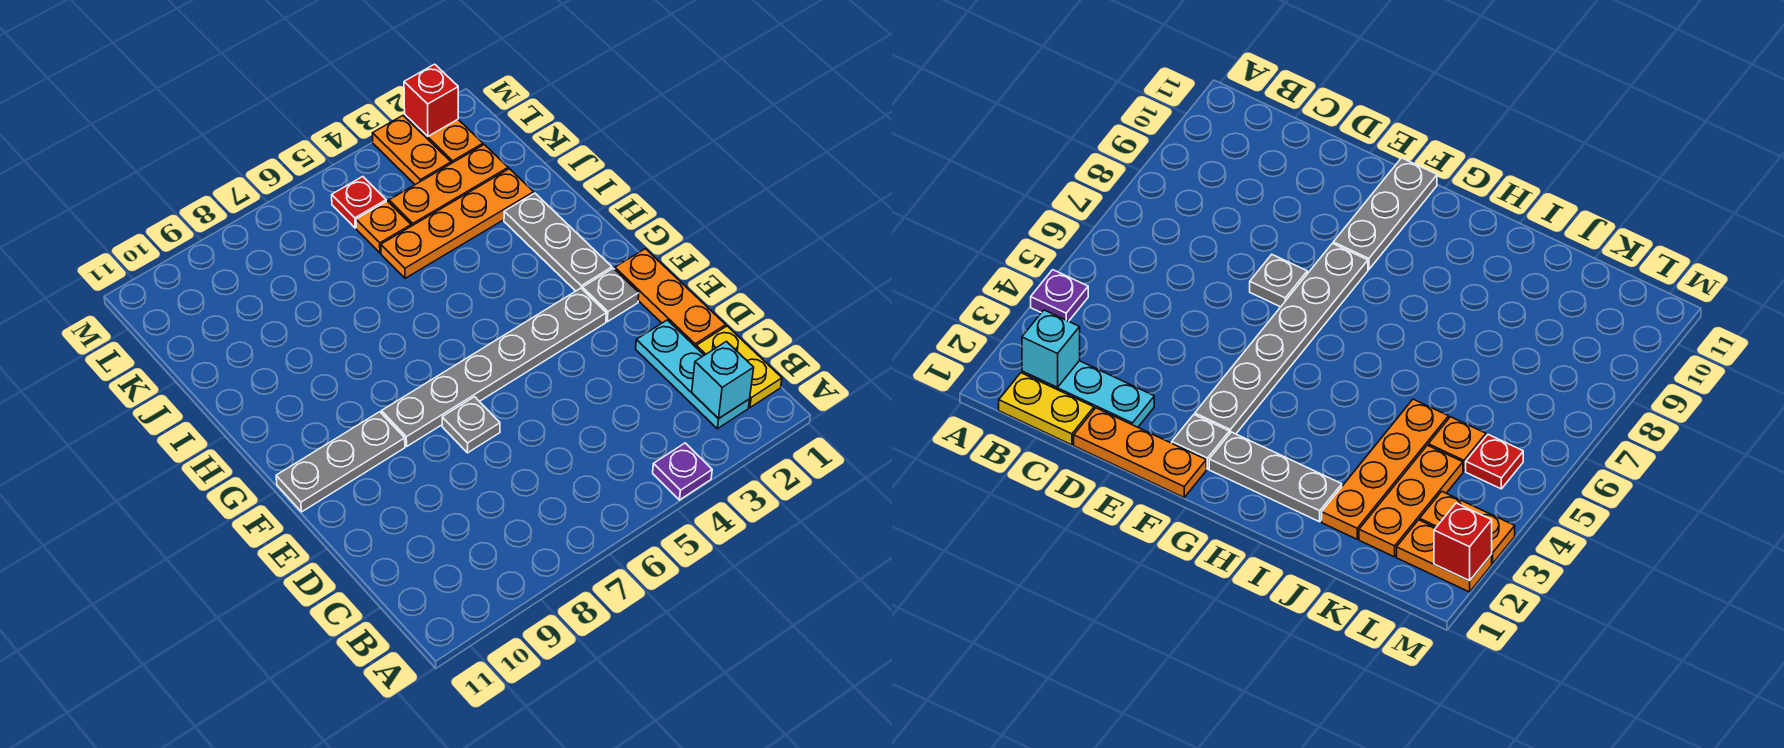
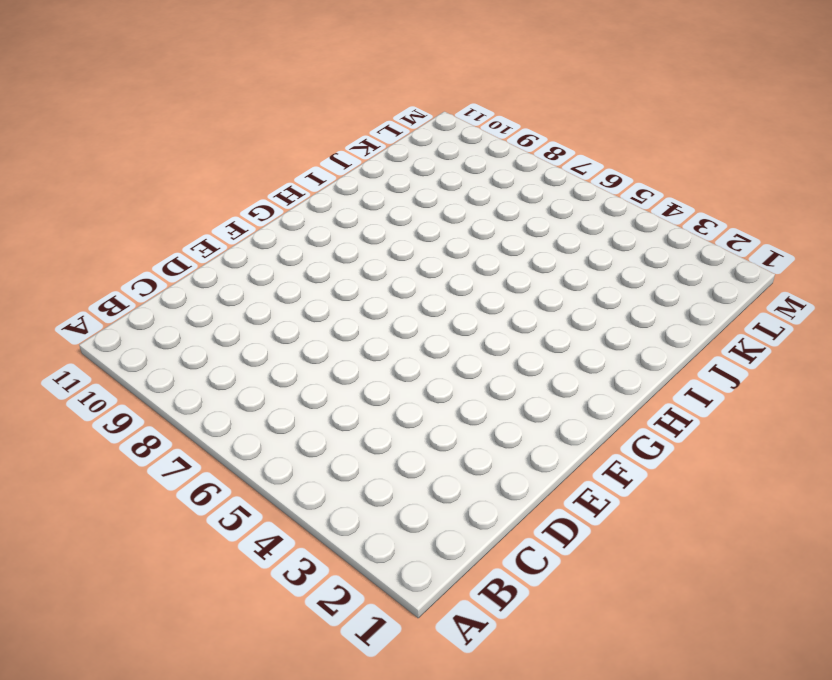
none -> purple plate A4 level 1
none -> yellow plate B1:C1 level 1
none -> cyan plate B2:D2 level 1

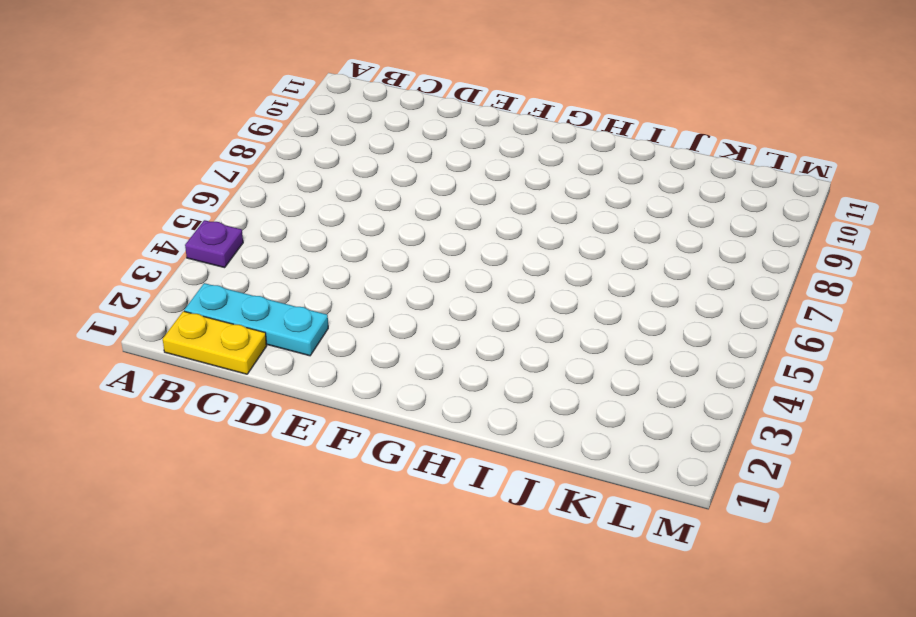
none -> orange plate D1:F1 level 1
none -> grey plate E7 level 1
none -> grey plate F2 level 1

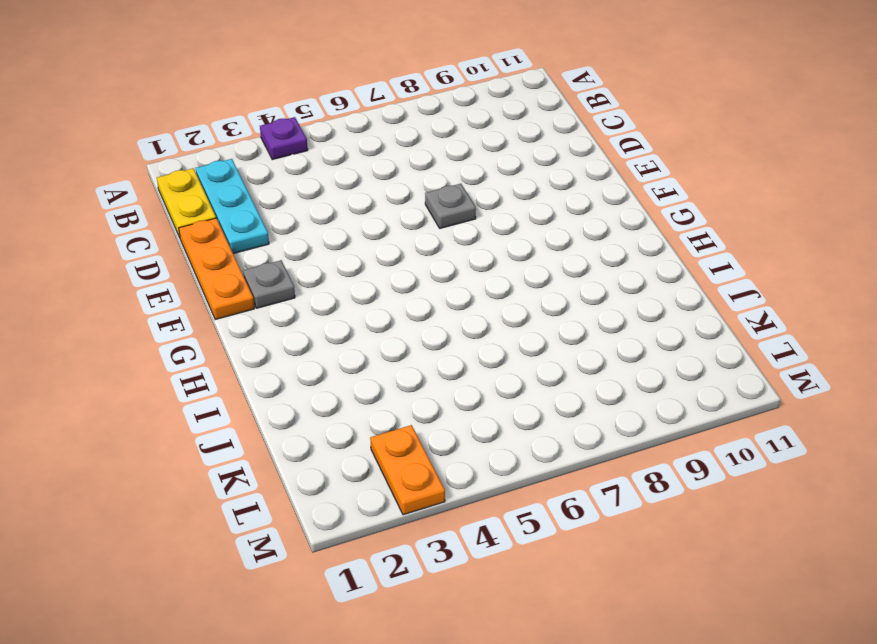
none -> grey plate F3:F8 level 1
none -> grey plate F9:F11 level 1
none -> grey plate G2:I2 level 1

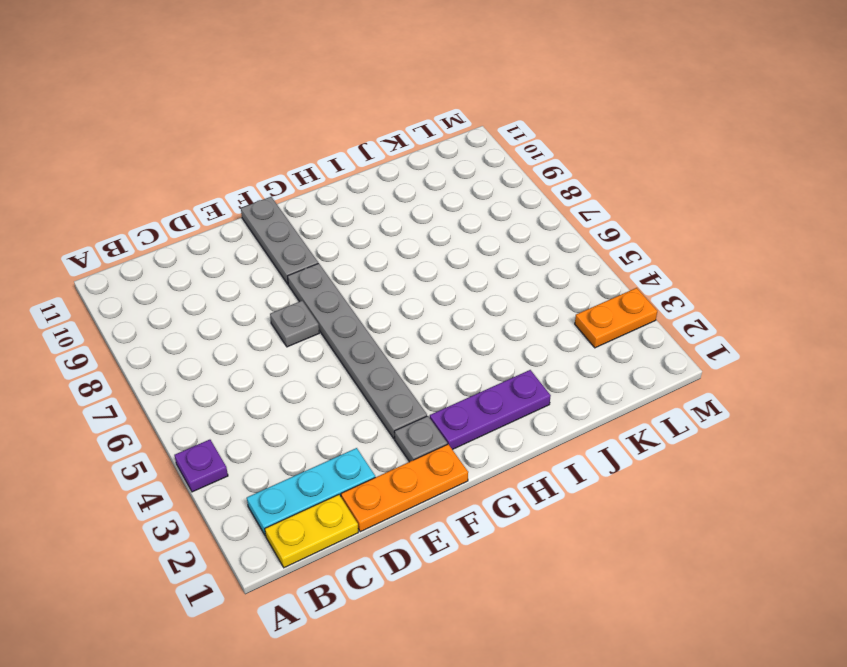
purple plate G2:I2 level 1 -> grey plate G2:I2 level 1
none -> orange plate J2:J5 level 1
none -> orange plate K2:K4 level 1
none -> orange plate K5 level 1

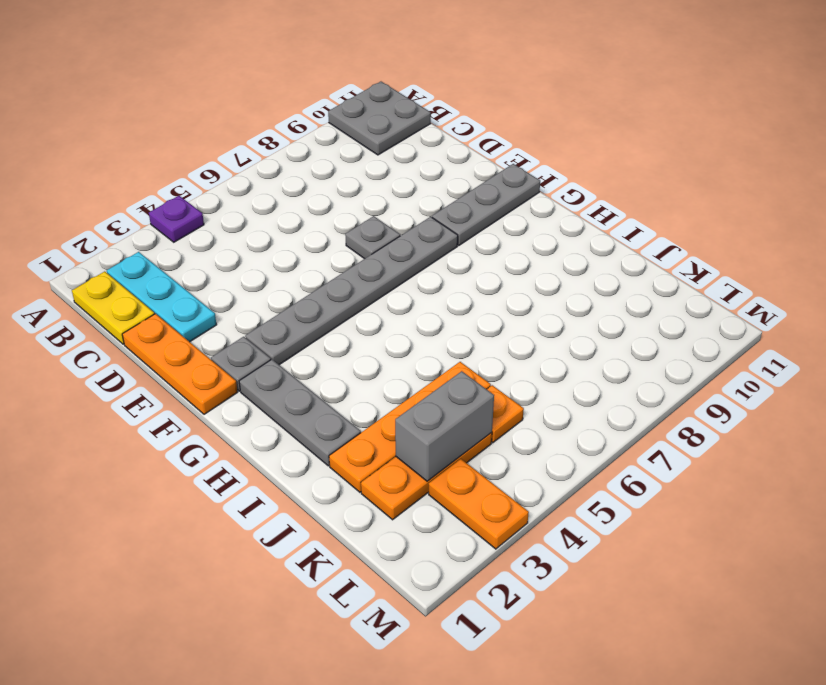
grey plate A10:B11 level 1 -> none
grey brick K3:K4 level 2 -> none
none -> orange plate L2:M2 level 1
none -> red plate L5 level 1
none -> cyan brick B2 level 2

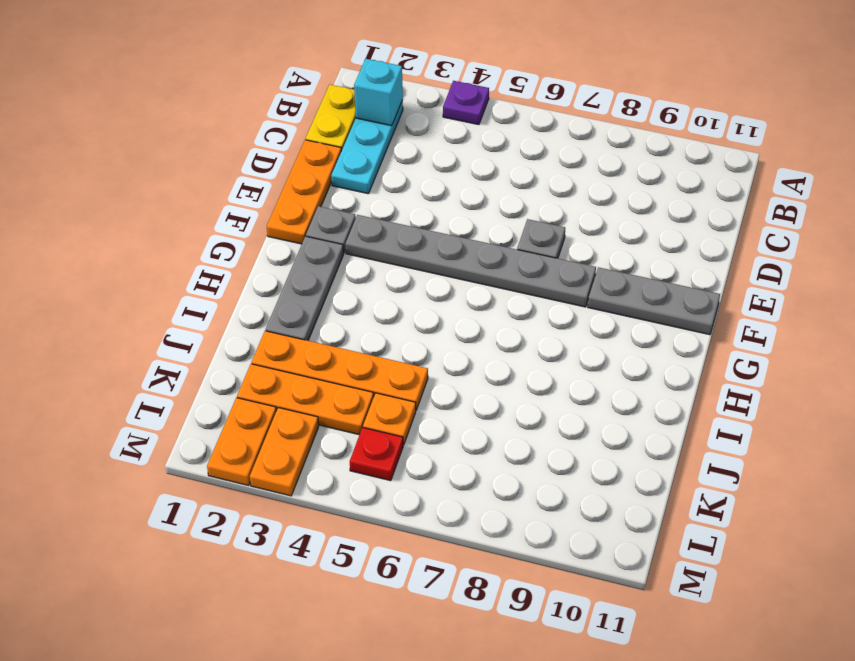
none -> red brick M2 level 2

